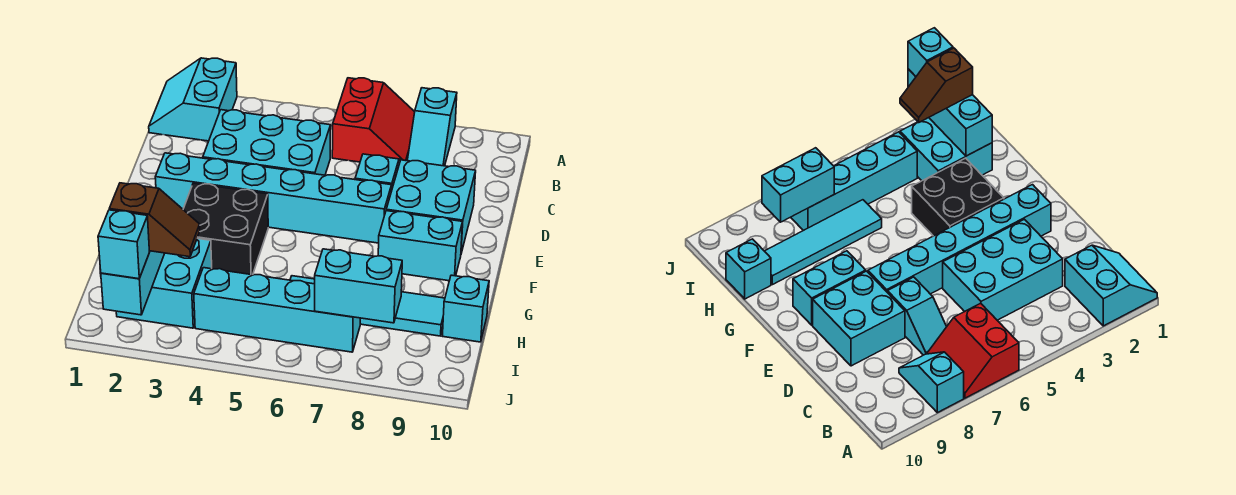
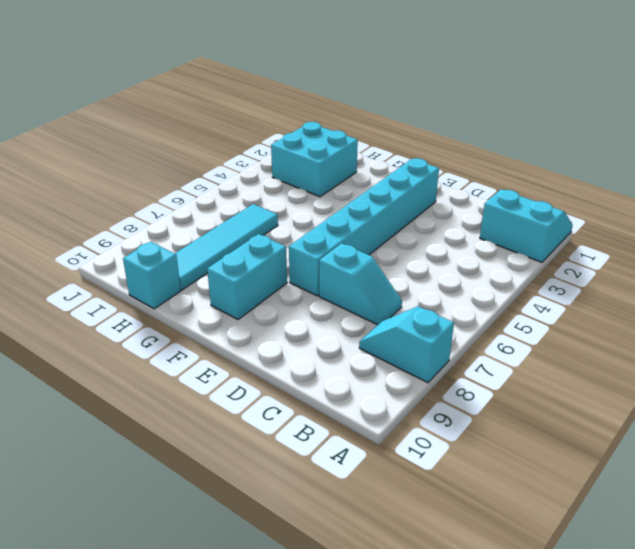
none -> red slope A6:B7 level 1 top 6
none -> cyan brick C3:D5 level 1
none -> cyan brick D8:E9 level 1

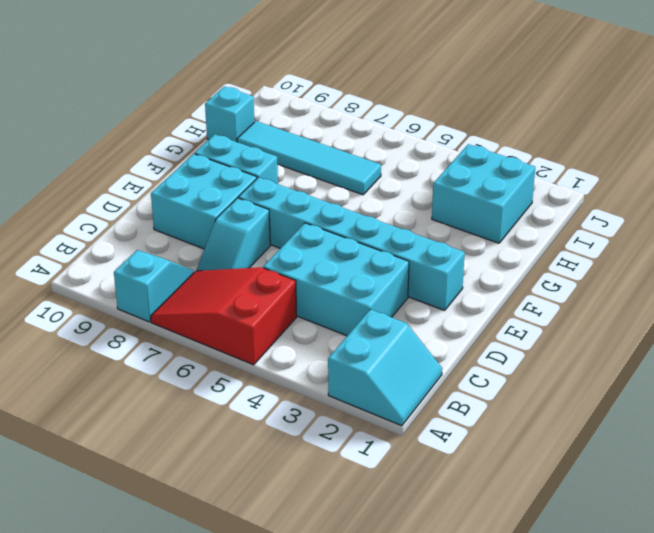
red slope A5:B7 level 1 top 5 -> red slope A6:B7 level 1 top 6
none -> black brick F3:G4 level 1
none -> cyan brick I4:I7 level 1
none -> cyan brick H2:J2 level 2

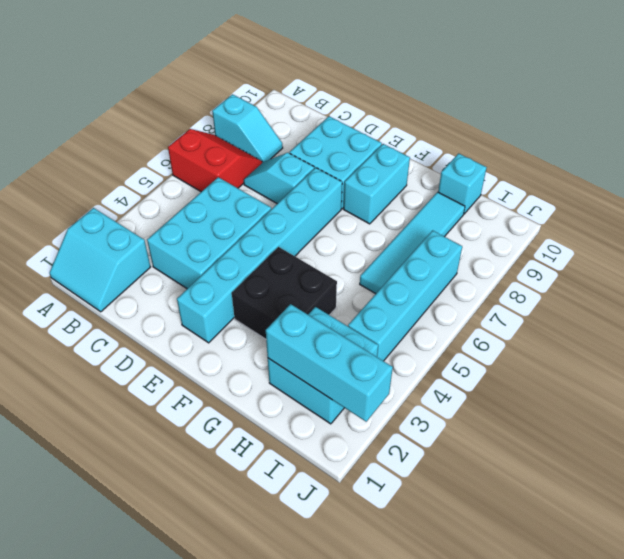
none -> cyan brick I7:I8 level 2
none -> brown slope I2:I3 level 3 top 2
none -> cyan brick J2 level 3

